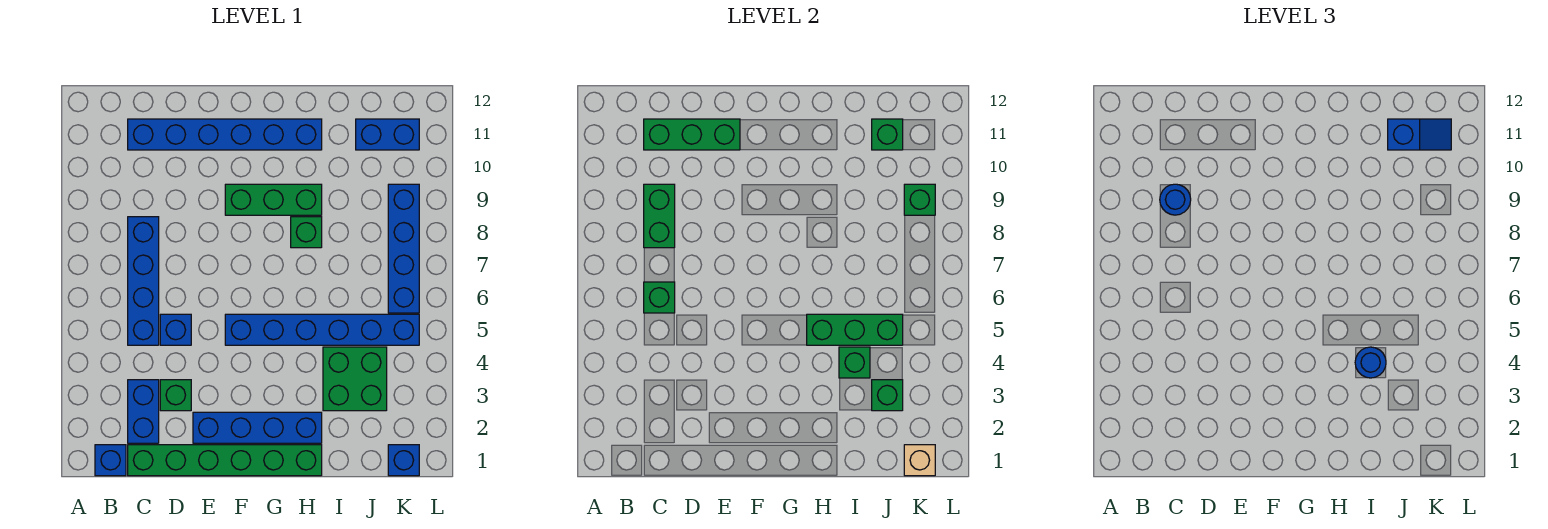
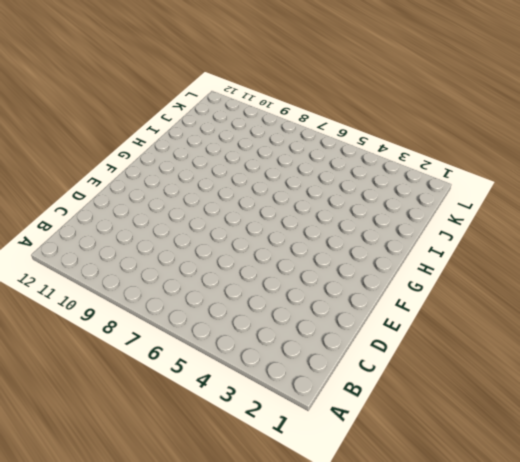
none -> blue brick B1 level 1
none -> green brick C1:H1 level 1
none -> blue brick C2:C3 level 1

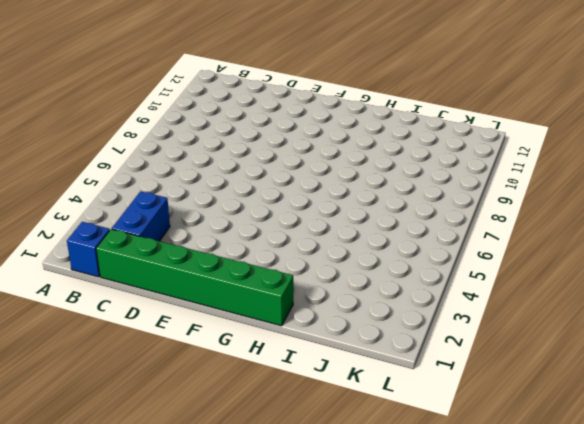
none -> blue brick C5:C8 level 1
none -> blue brick C11:H11 level 1
none -> green brick D3 level 1

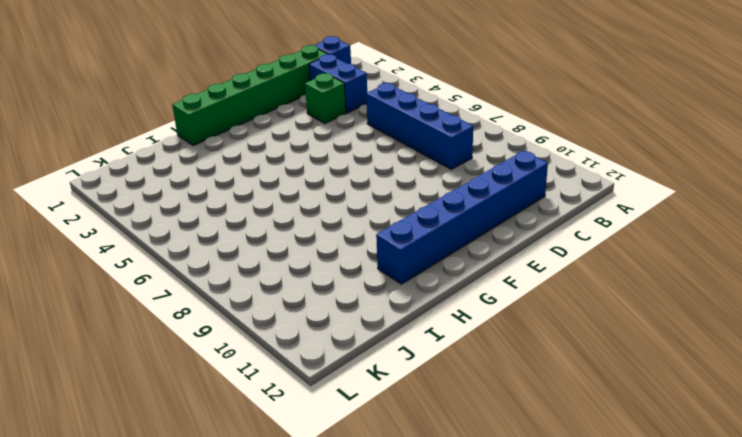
none -> blue brick D5 level 1
none -> blue brick E2:H2 level 1
none -> blue brick F5:K5 level 1

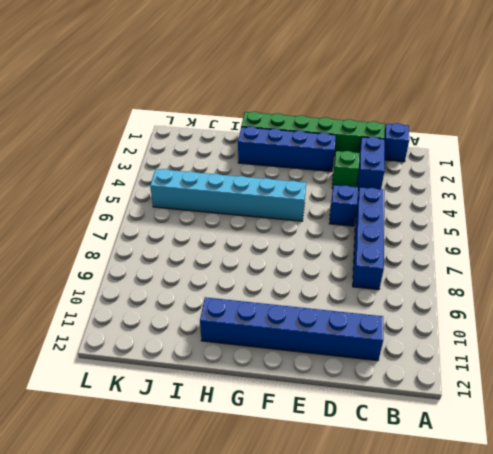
cyan brick F5:K5 level 1 -> blue brick F5:K5 level 1
none -> green brick F9:H9 level 1
none -> green brick H8 level 1
none -> green brick I3:J4 level 1

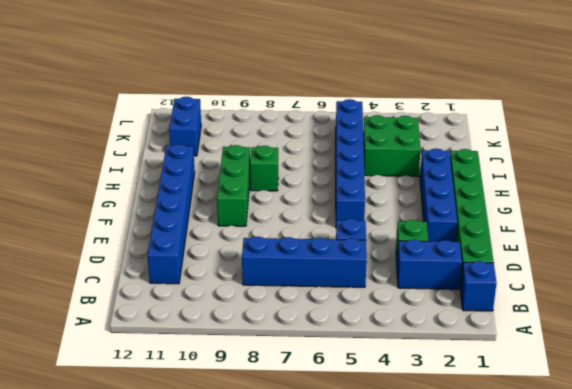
none -> blue brick K1 level 1
none -> blue brick K6:K9 level 1
none -> green brick C6 level 2

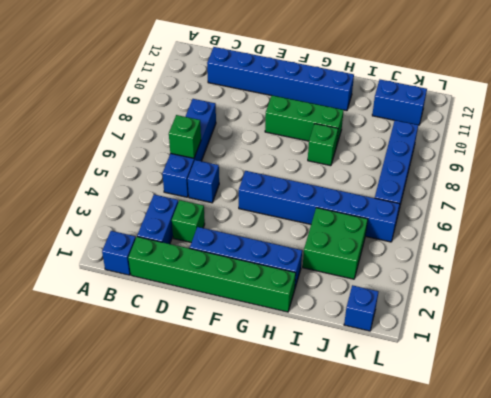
none -> green brick C8:C9 level 2
none -> green brick C11:E11 level 2
none -> green brick H5:J5 level 2

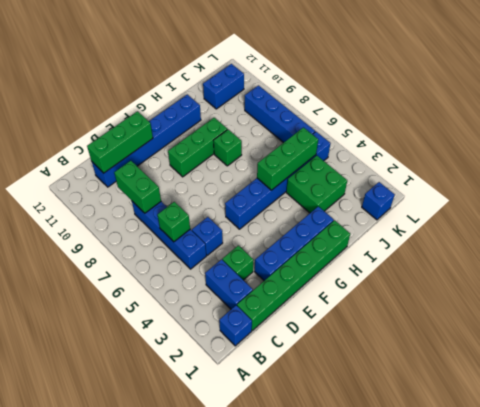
none -> green brick I4 level 2
none -> green brick J3 level 2
none -> green brick J11 level 2

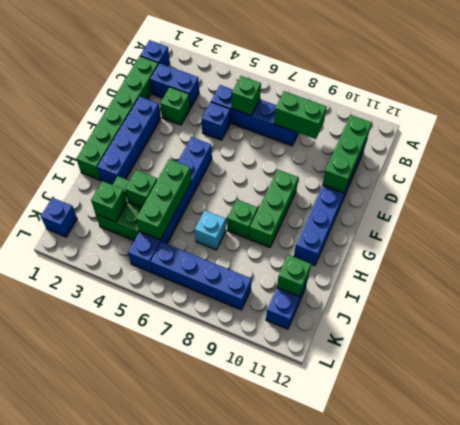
cyan brick I7 level 1 -> none
none -> tan brick K1 level 2
none -> green brick K9 level 2
none -> blue round brick C9 level 3

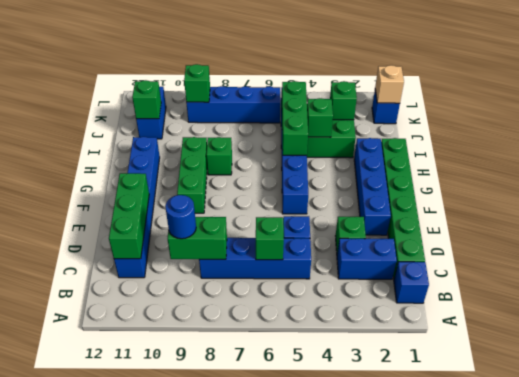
none -> blue round brick I4 level 3
none -> blue slope J11:K11 level 3 top J

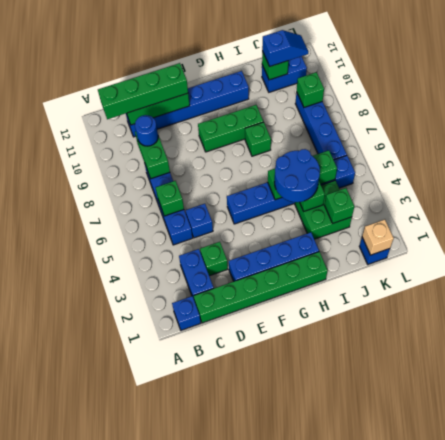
green brick B11:E11 level 3 -> none
blue round brick H4:I5 level 3 -> blue round brick I4 level 3

